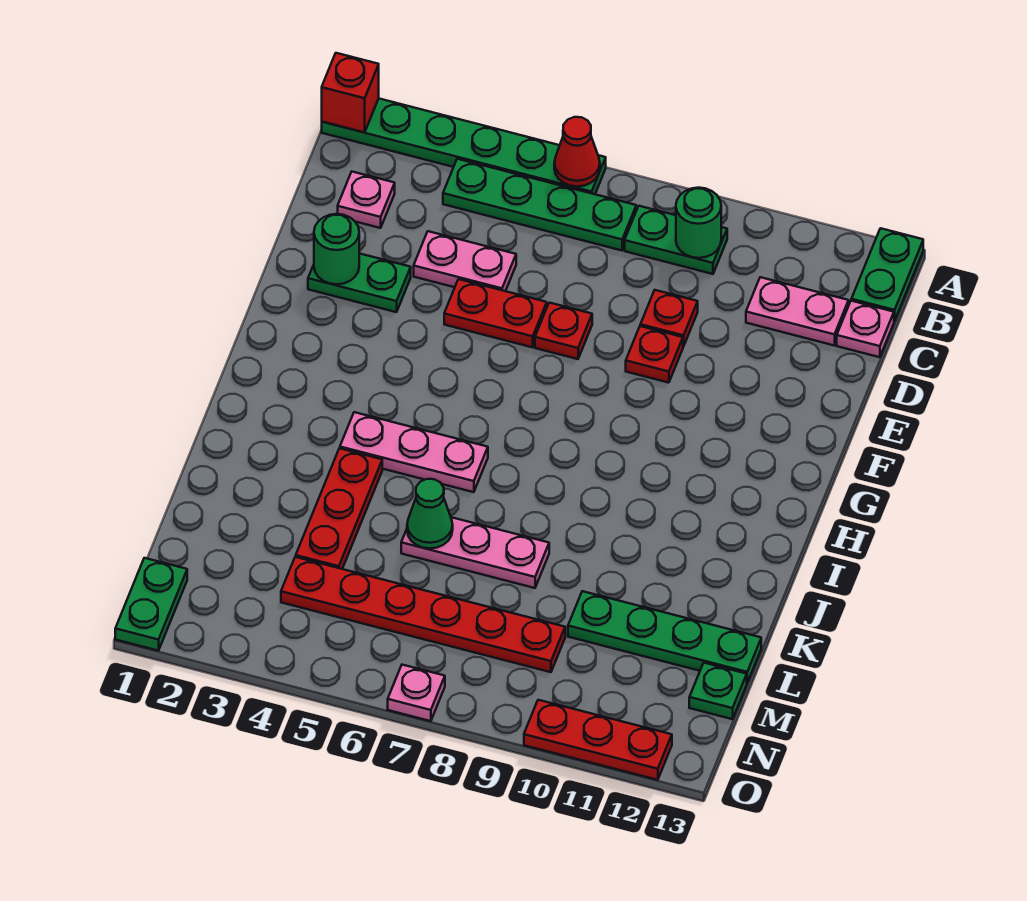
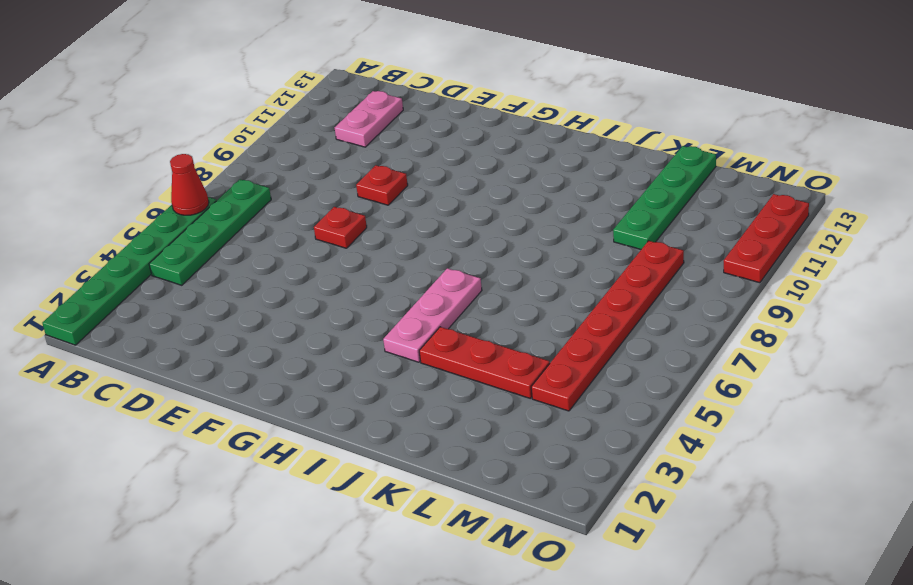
none -> green plate A13:B13 level 1
none -> green plate B8:B9 level 1
none -> pink plate C2 level 1

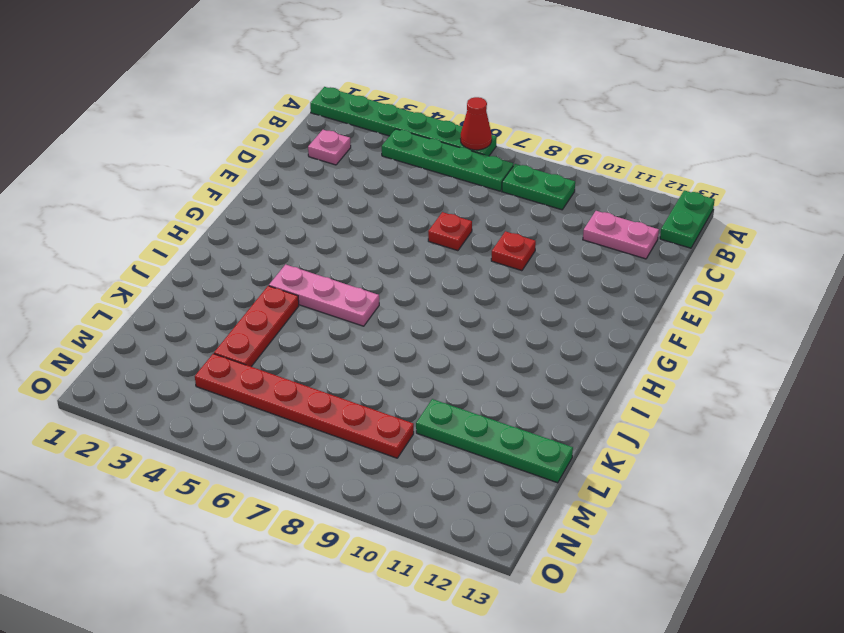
none -> pink plate C13 level 1
none -> pink plate D4:D5 level 1
none -> red plate D9 level 1

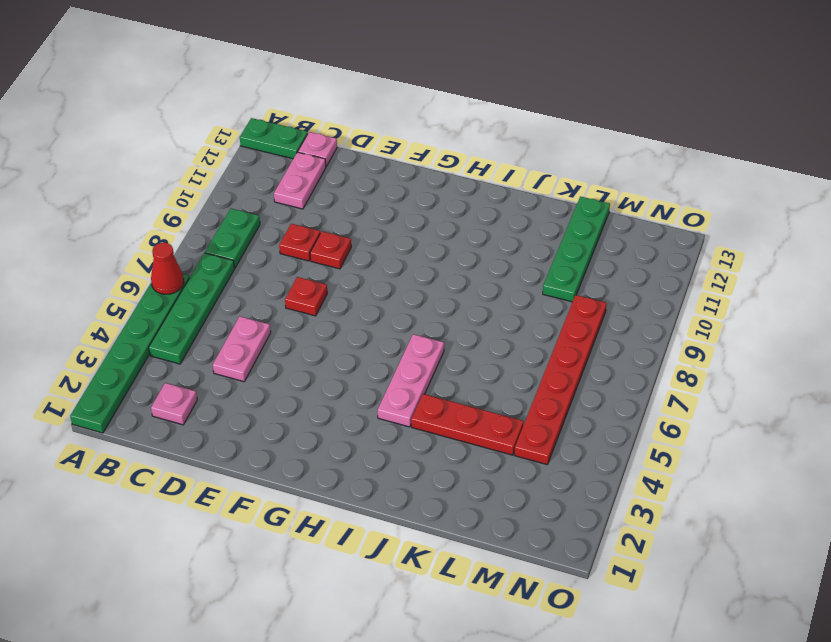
none -> green plate E2:E3 level 1
none -> red plate E5:E6 level 1
none -> pink plate K6:K8 level 1

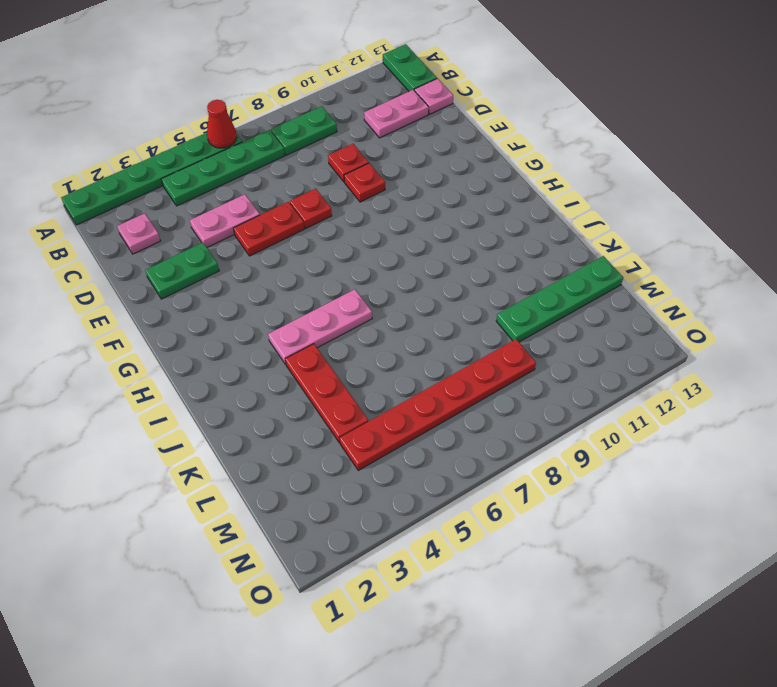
none -> pink plate K6:K8 level 1
none -> green plate M13 level 1
none -> green plate N1:O1 level 1

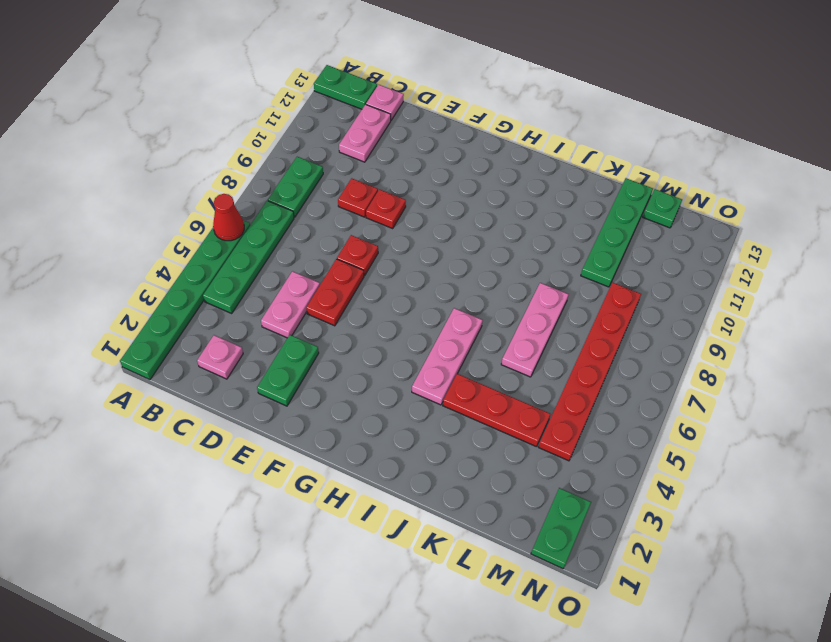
green plate N1:N2 level 1 -> green plate N1:O1 level 1
none -> pink plate O7 level 1
none -> red plate O10:O12 level 1
none -> red brick A1 level 2

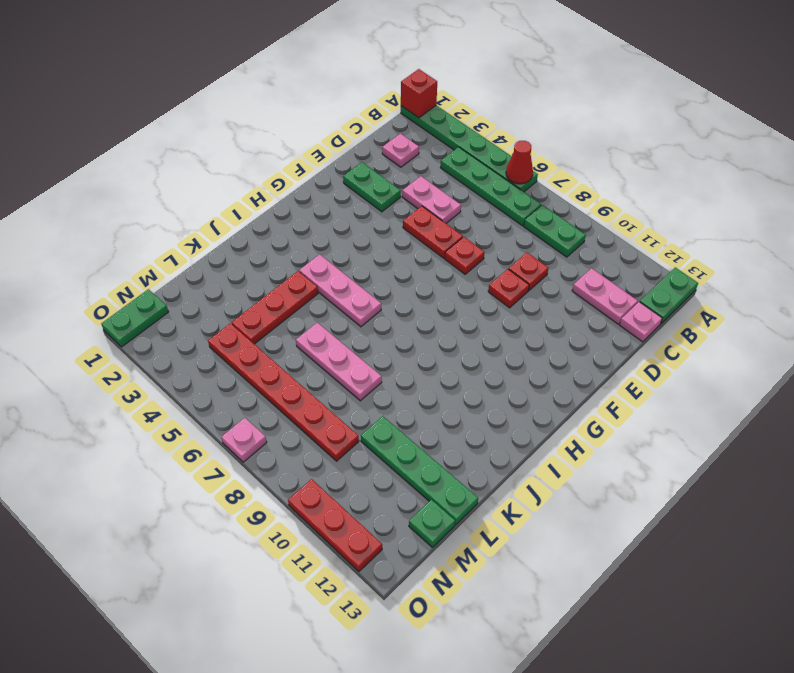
none -> green round brick B9 level 2
none -> green round brick E2 level 2
none -> green cone K6 level 2

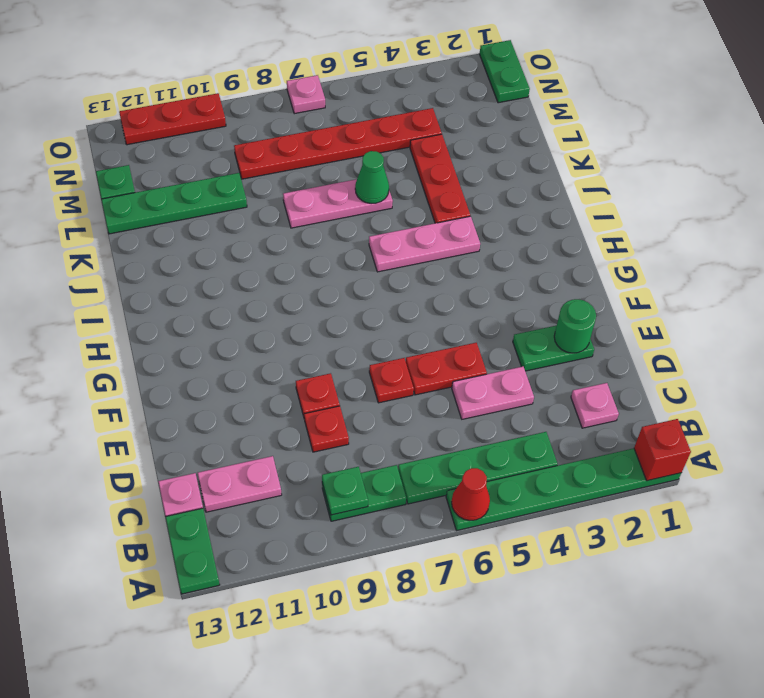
green plate B9 level 2 -> green round brick B9 level 2

